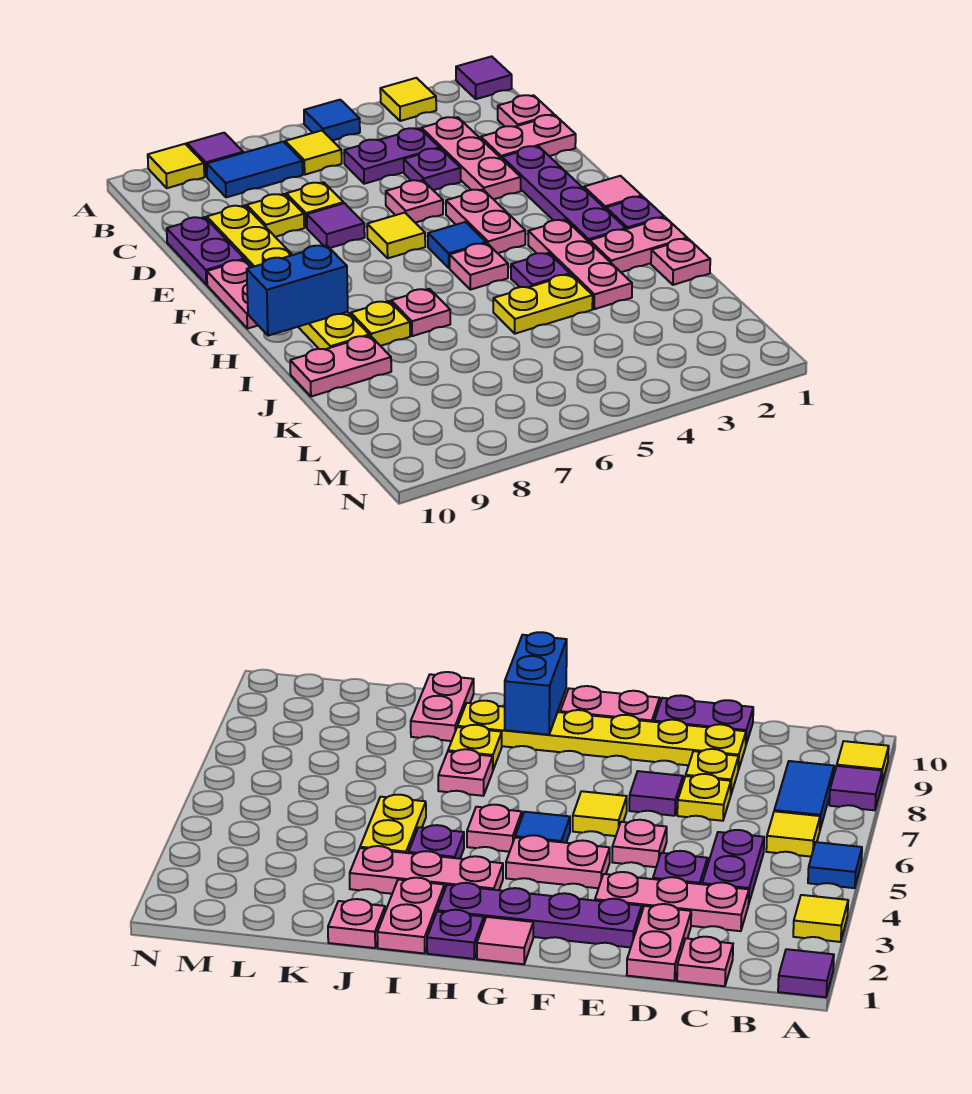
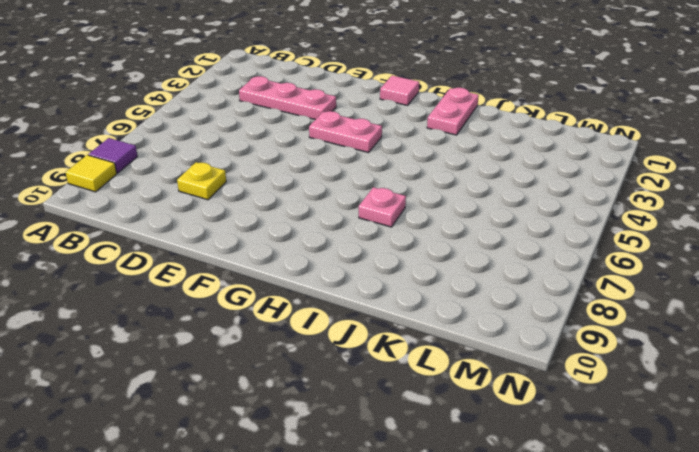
none -> purple tile A1 level 1
none -> yellow tile A3 level 1
none -> blue tile A5 level 1
none -> yellow tile B6 level 1

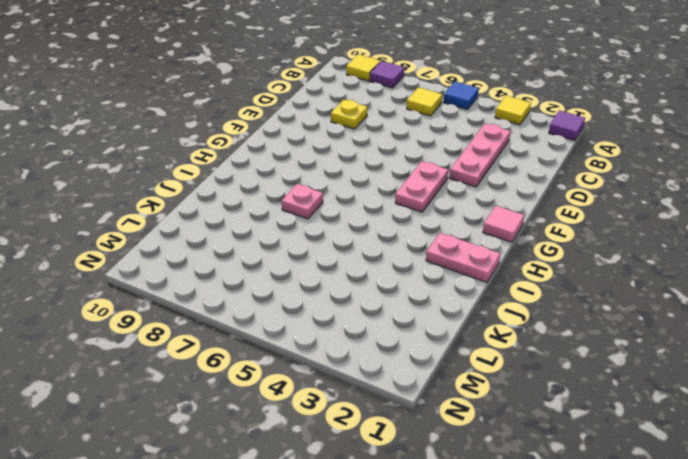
none -> blue tile B7:B8 level 1
none -> pink plate C1 level 1
none -> purple plate C4:C5 level 1
none -> pink plate D1:D2 level 1

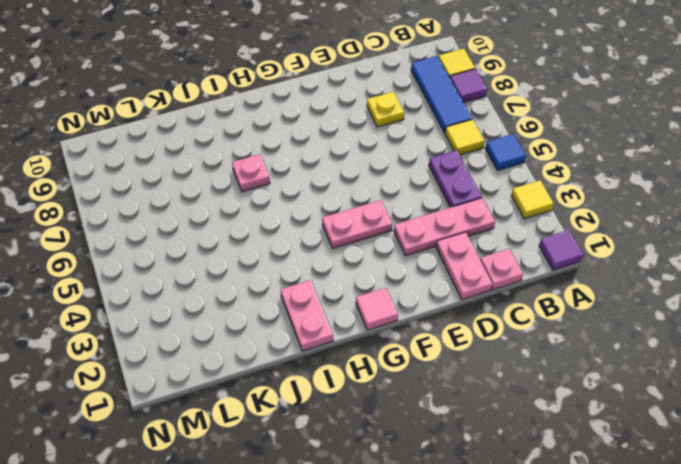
blue tile B7:B9 level 1 -> blue tile B7:B8 level 1
none -> purple plate D4 level 1
none -> yellow plate D7 level 1
none -> yellow plate D9:I9 level 1
none -> purple plate D10:E10 level 1

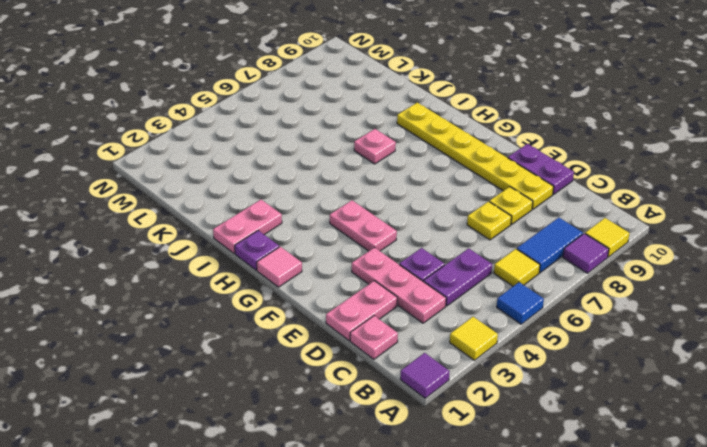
none -> purple plate E2:H2 level 1
none -> pink plate E5 level 1
none -> purple tile E7 level 1
none -> yellow tile F6 level 1

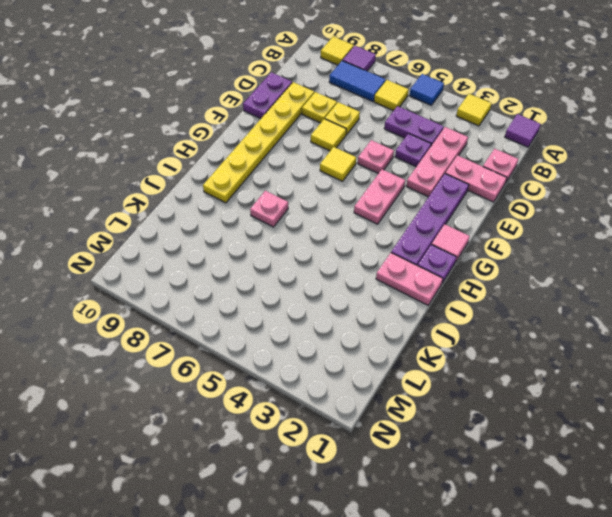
yellow tile E7 level 1 -> purple tile E7 level 1
none -> pink plate F10:G10 level 1
none -> blue tile G5 level 1
none -> pink plate H3:J3 level 1
none -> pink plate H5 level 1

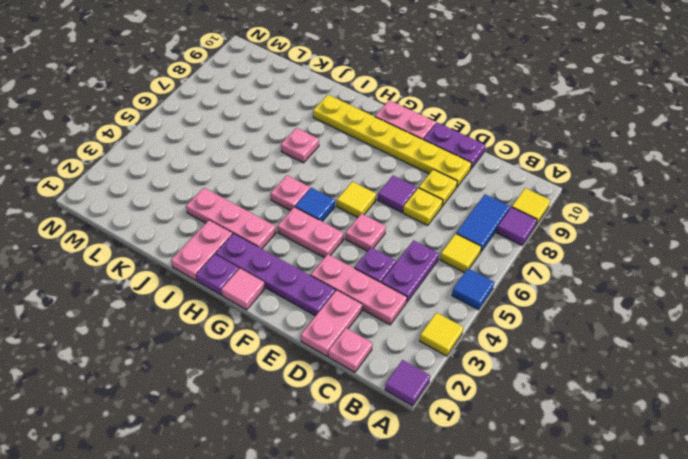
none -> purple plate I4 level 1
none -> yellow plate I8 level 1
none -> pink plate J1 level 1
none -> yellow plate J4:J5 level 1

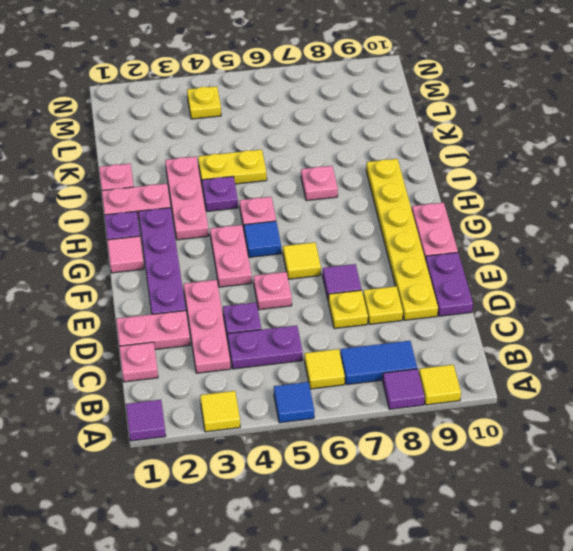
yellow plate M4 level 1 -> yellow plate I8 level 1
none -> pink plate J9:J10 level 1
none -> blue brick H9:H10 level 2

